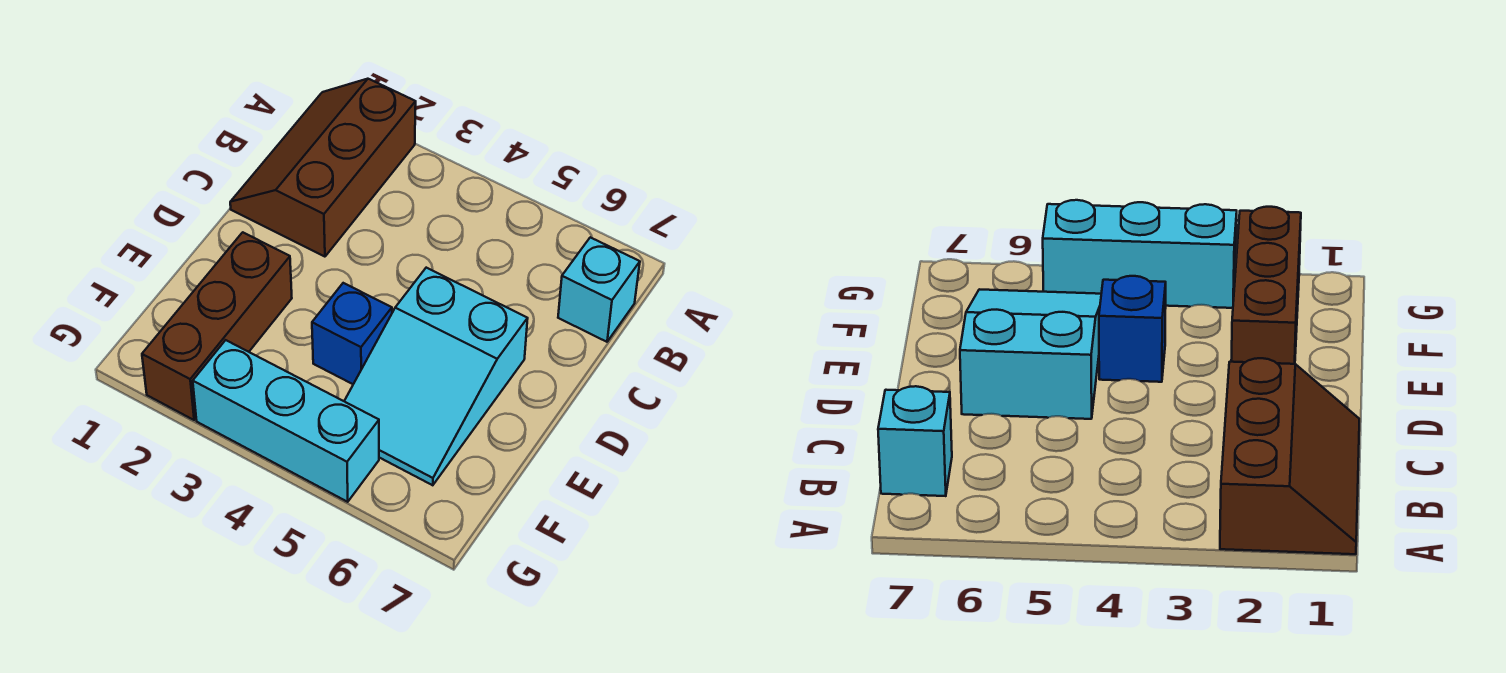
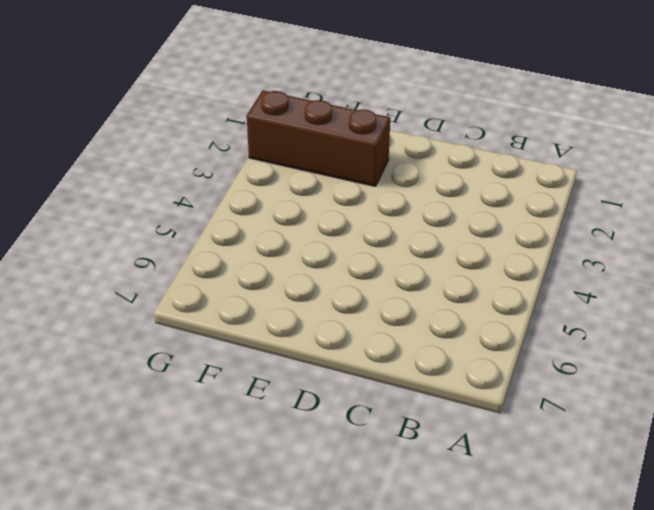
none -> brown slope A1:C2 level 1 top 2
none -> cyan brick B7 level 1

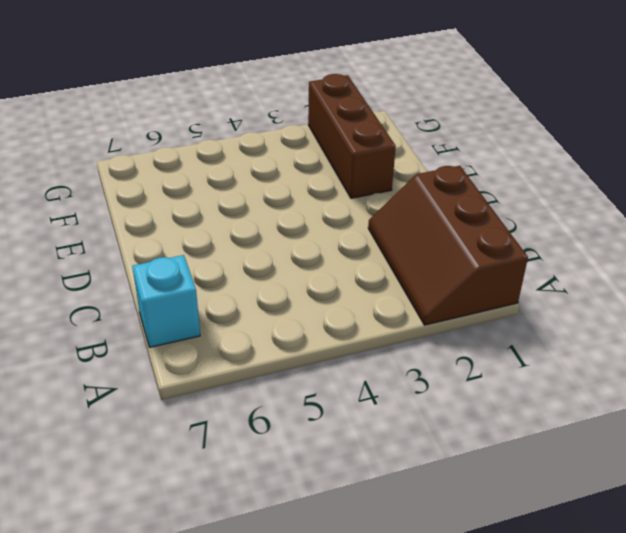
brown slope A1:C2 level 1 top 1 -> brown slope A1:C2 level 1 top 2
none -> cyan slope D5:F6 level 1 top D
none -> blue brick E4 level 1

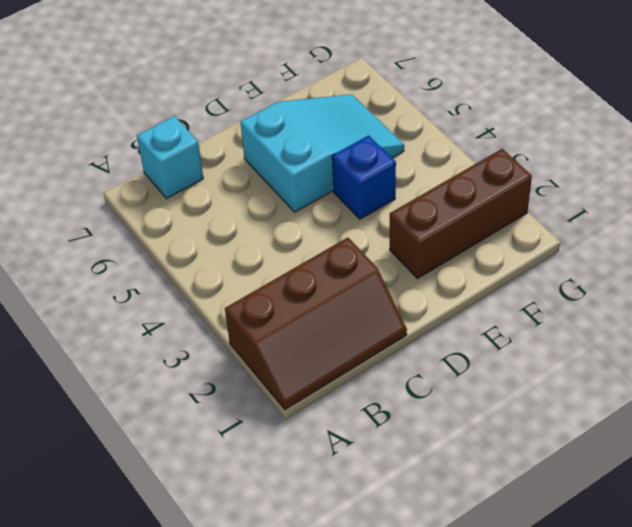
none -> cyan brick G3:G5 level 1

